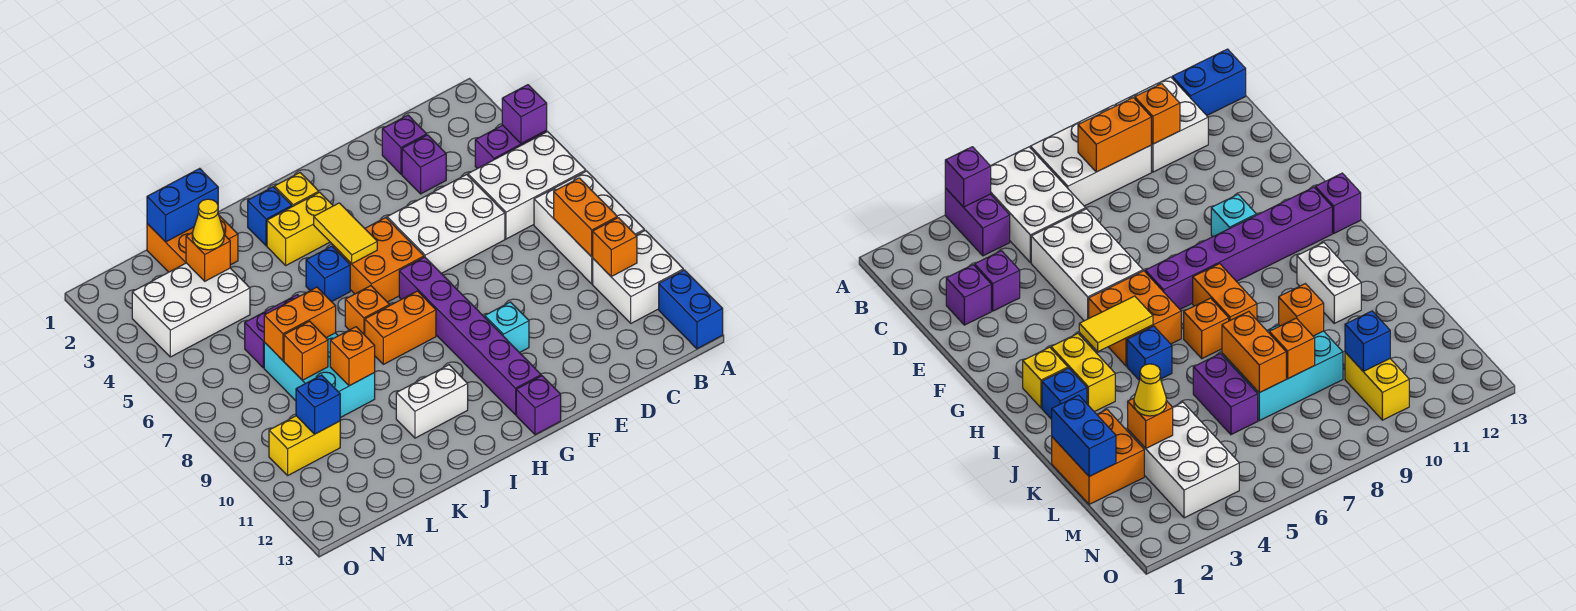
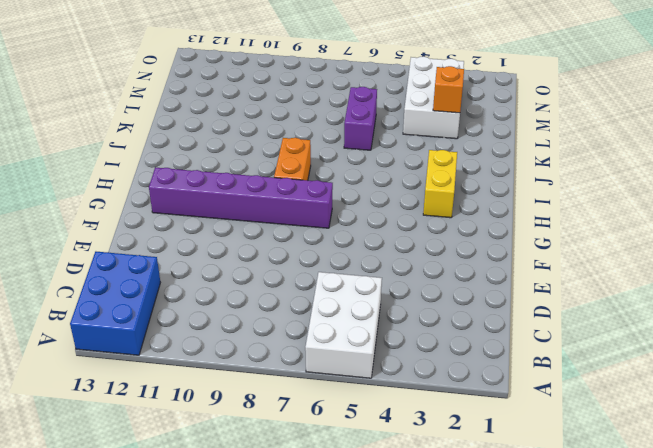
blue brick A12:C13 level 1 -> blue brick A12:A13 level 1
none -> purple brick A4:B4 level 1
none -> white brick A7:B9 level 1
none -> white brick A10:B11 level 1
none -> purple brick D2 level 1

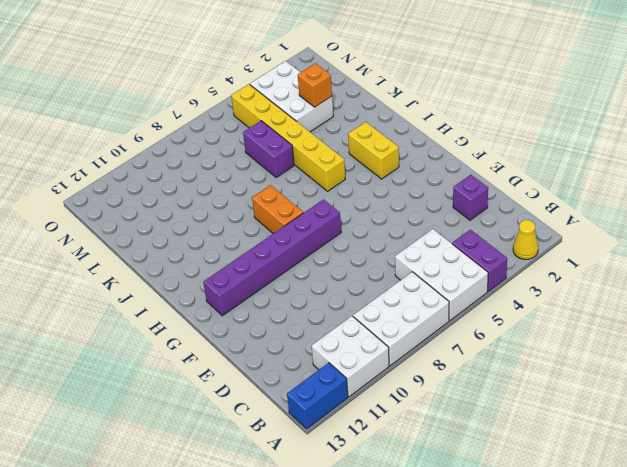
yellow cone A2 level 1 -> yellow cone L3 level 3
yellow brick I5:N5 level 1 -> blue brick I5 level 1
none -> purple brick D3 level 1
none -> white brick D5:F6 level 1
none -> cyan brick F10 level 1
none -> orange brick G5:H6 level 1

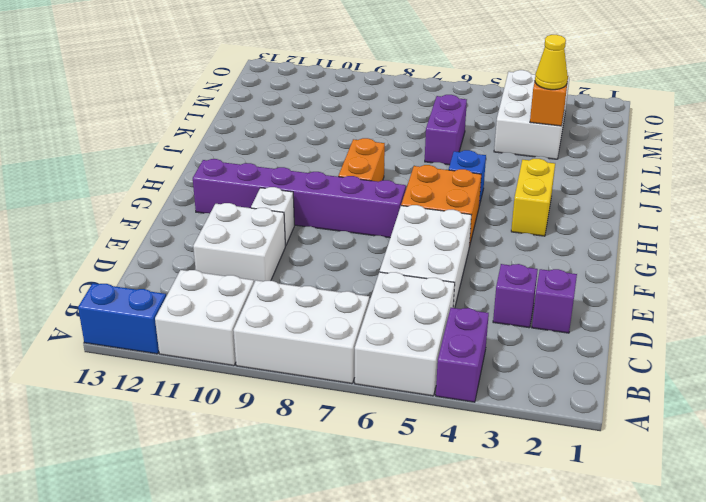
white brick D10:E11 level 1 -> none
white brick F10 level 1 -> cyan brick F10 level 1
none -> purple brick G13 level 1
none -> yellow brick H2 level 1
none -> blue brick I2 level 1
none -> orange brick I7 level 1

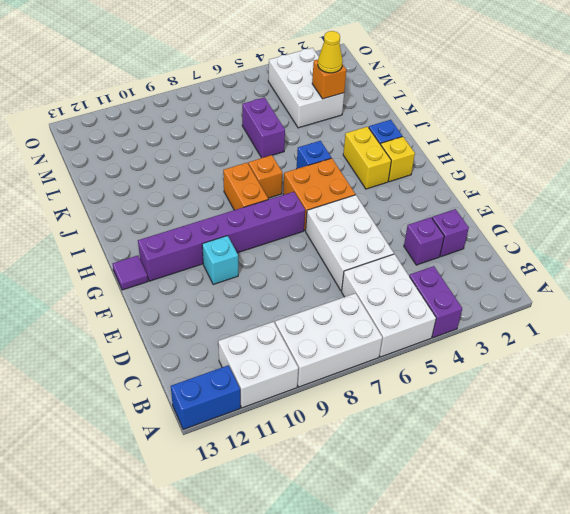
purple tile G13 level 1 -> purple brick G13 level 1
none -> white brick I11:J11 level 1
none -> orange brick K1:L2 level 1
none -> cyan brick K7:L9 level 1
none -> yellow brick M10:N10 level 1

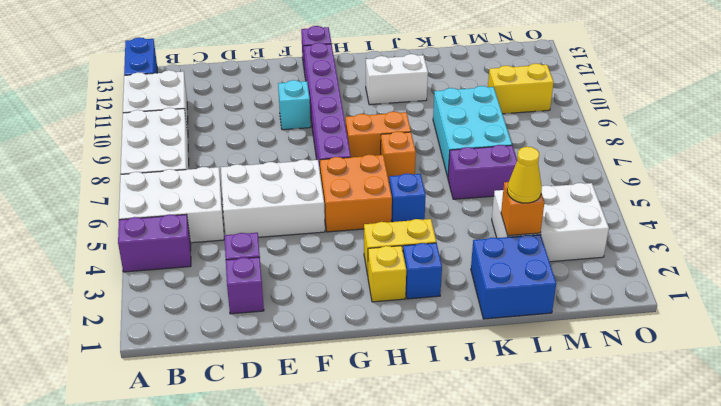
blue brick K1:L2 level 1 -> orange brick K1:L2 level 1
none -> purple brick A4 level 2
none -> orange brick B8:B9 level 2
none -> orange brick B10 level 2
none -> yellow tile H4:H5 level 2

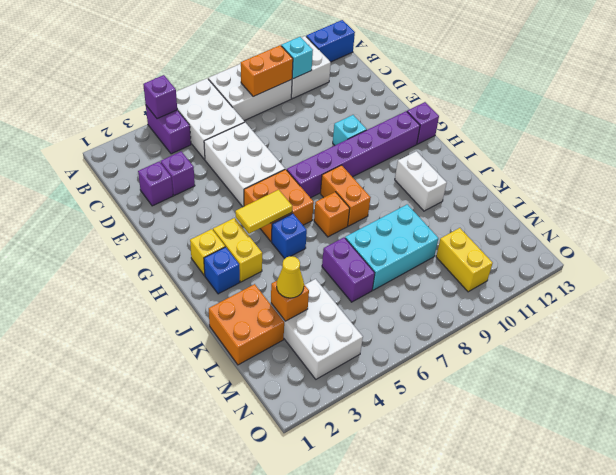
cyan brick B10 level 2 -> orange brick B10 level 2
none -> blue brick K1:L1 level 2
none -> orange brick K7:L7 level 2
none -> orange brick K9 level 2
none -> orange brick L8 level 2

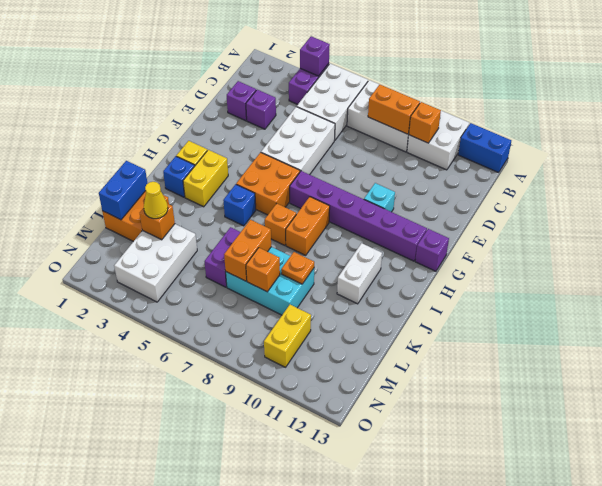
orange plate K9 level 2 -> orange brick K9 level 2
none -> yellow tile H4:H5 level 2
none -> blue brick M10 level 2

